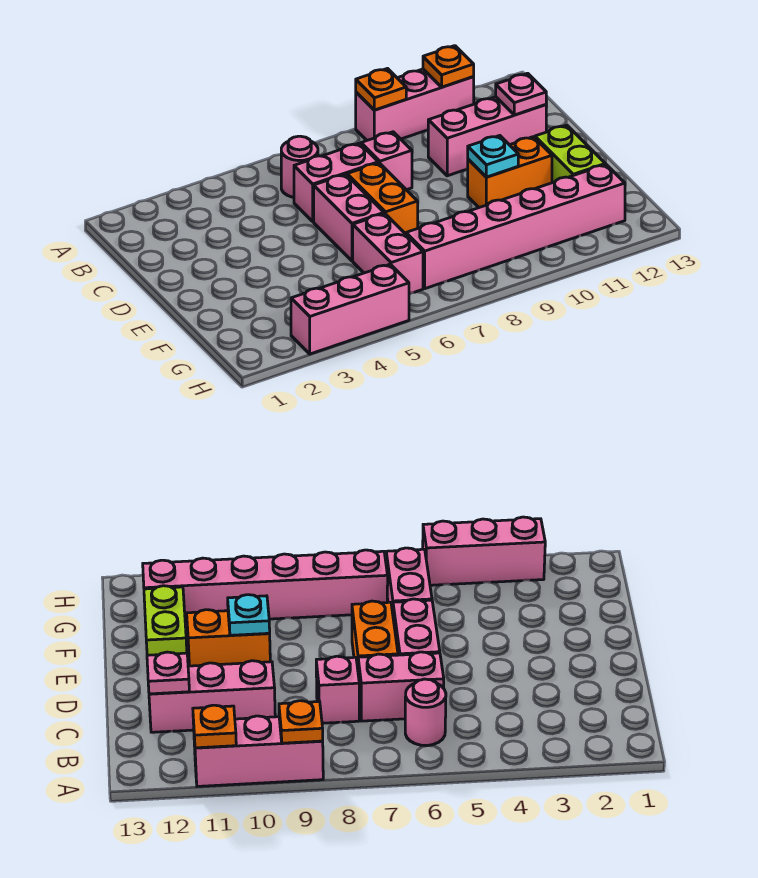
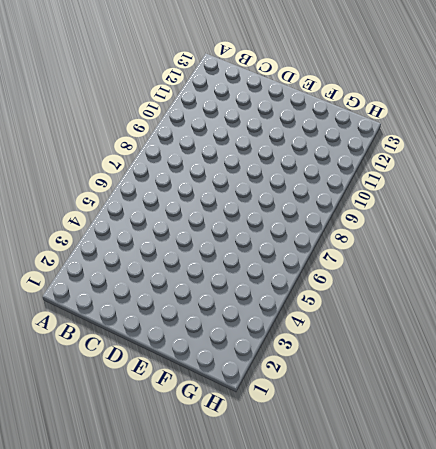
none -> pink brick A9:A11 level 1
none -> pink round brick B6 level 1
none -> pink brick C6:C7 level 1

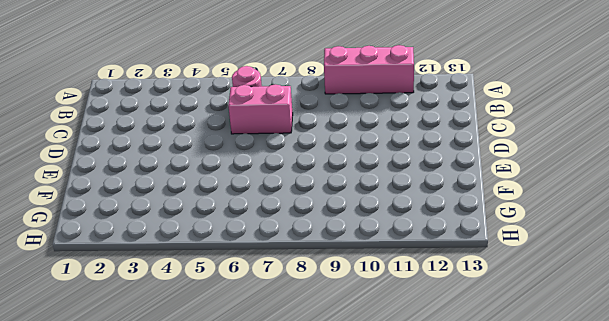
none -> pink brick C8 level 1
none -> pink brick C10:C12 level 1
none -> pink brick D6:E6 level 1

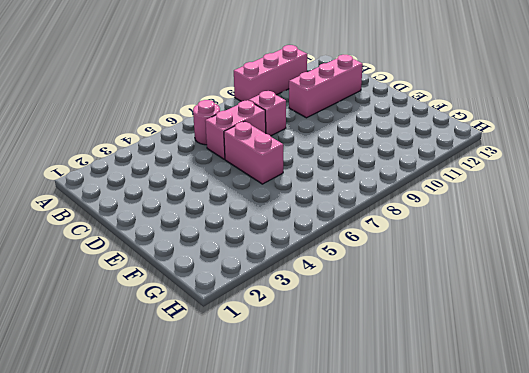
none -> orange brick D7:E7 level 1
none -> orange brick E10:E11 level 1
none -> lime brick E12:F12 level 1

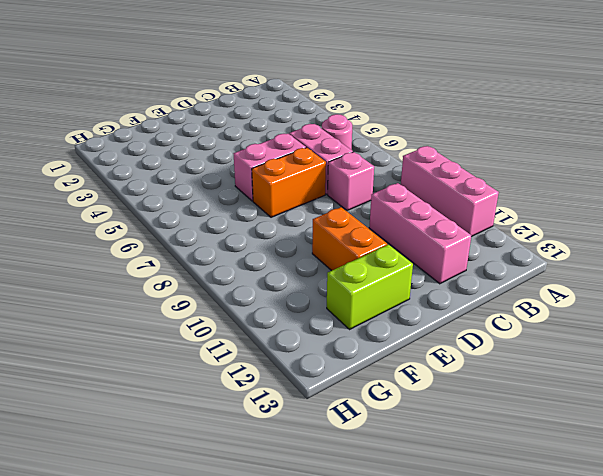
none -> pink brick F6:G6 level 1
none -> pink brick G7:G12 level 1
none -> pink brick H3:H5 level 1

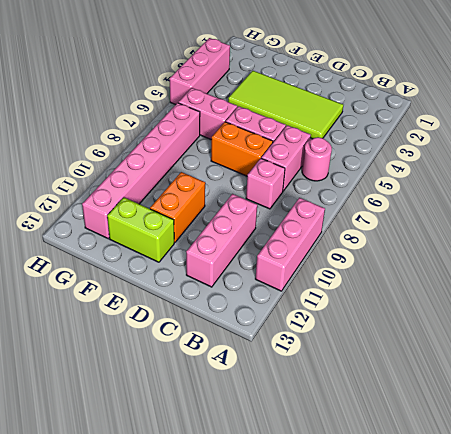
lime tile C3:F4 level 1 -> none
none -> orange plate A9 level 2
none -> orange plate A11 level 2
none -> pink plate C12 level 2

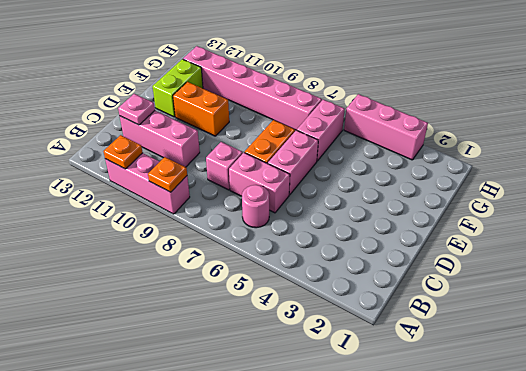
none -> cyan plate E10 level 2

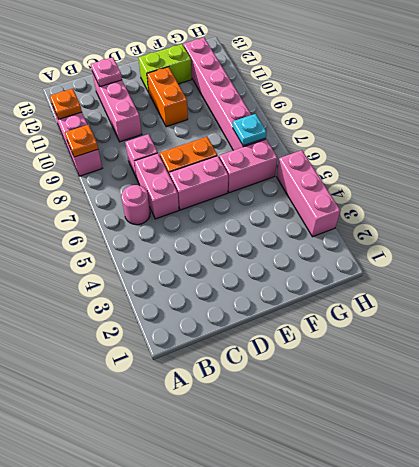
cyan plate G7 level 2 -> cyan plate E10 level 2

